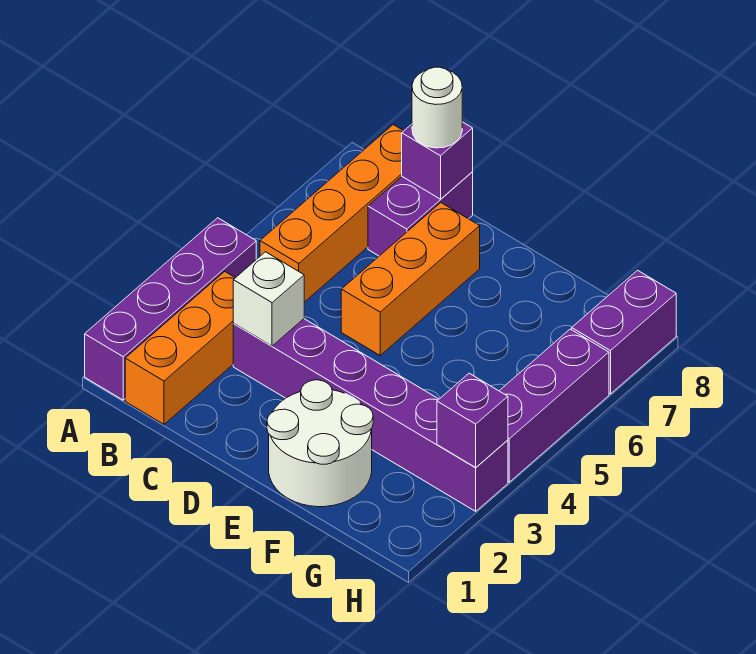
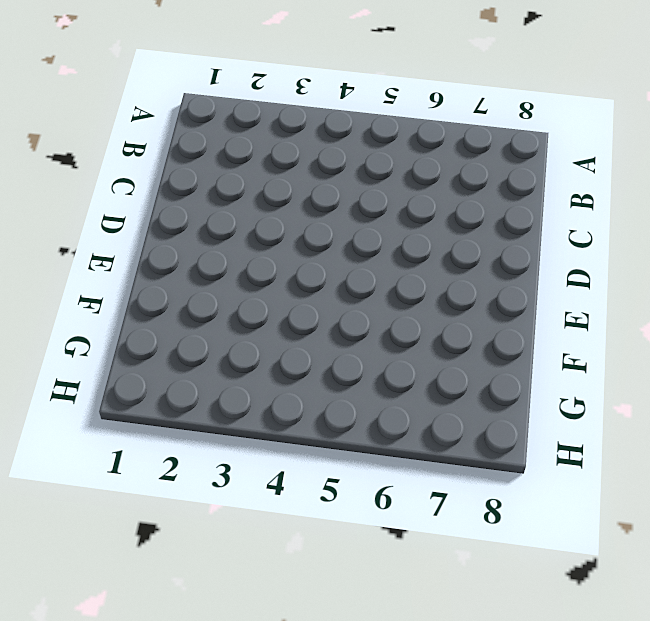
none -> purple brick A1:A4 level 1
none -> orange brick B1:B3 level 1
none -> orange brick B5:B8 level 1

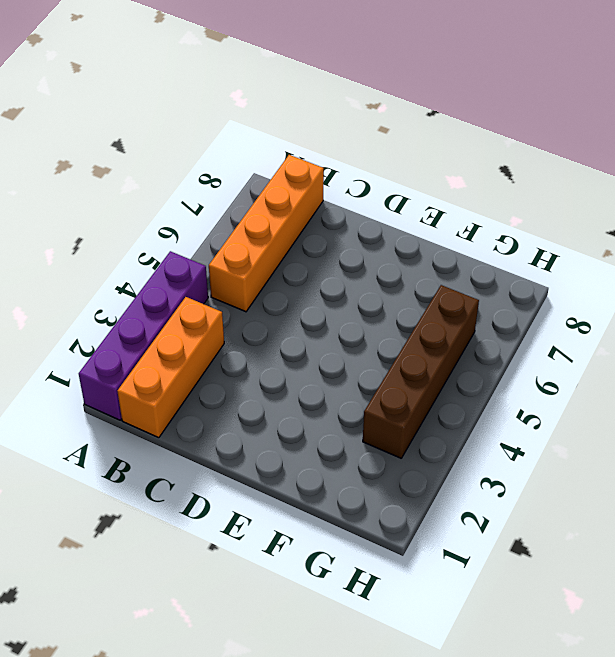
brown brick G3:G6 level 1 -> purple brick C3:H3 level 1
none -> purple brick C7:C8 level 1
none -> orange brick D5:D7 level 1
none -> white round brick E1:F2 level 1

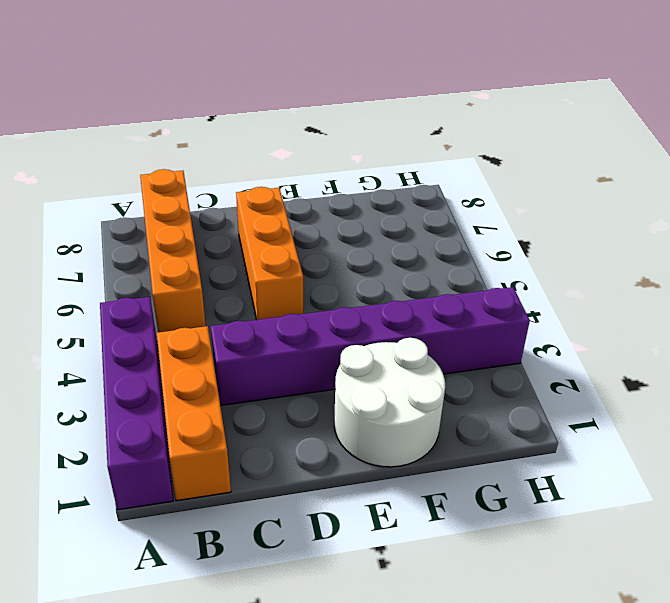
none -> purple brick C7:C8 level 1
none -> purple brick H4:H6 level 1
none -> purple brick H7:H8 level 1

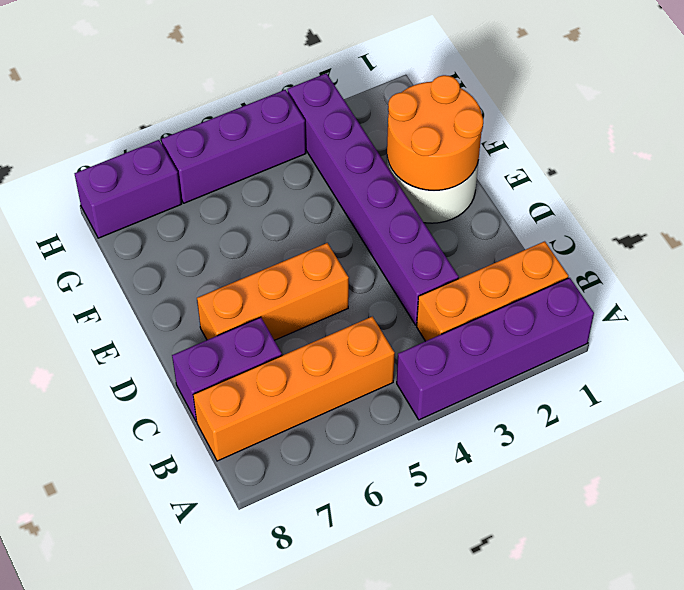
orange round brick E1:F2 level 2 -> none
none -> white brick C3 level 2
none -> purple brick C8 level 2
none -> purple brick H3 level 2

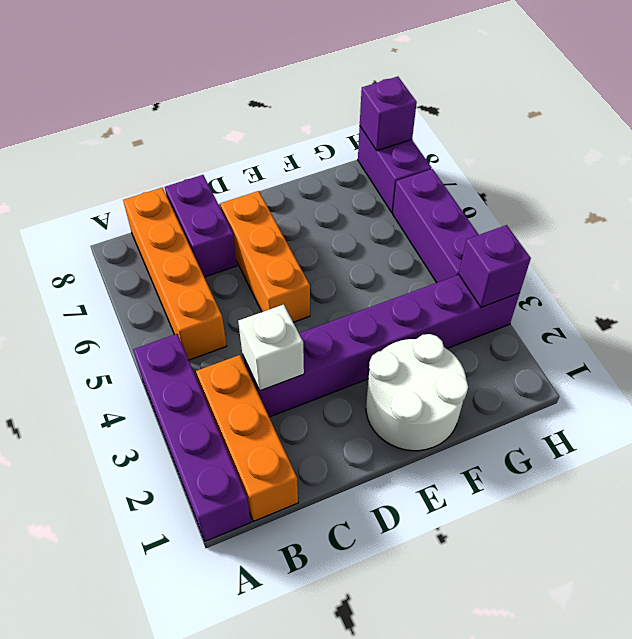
purple brick H8 level 2 -> purple brick C8 level 2
none -> white round brick C8 level 3

